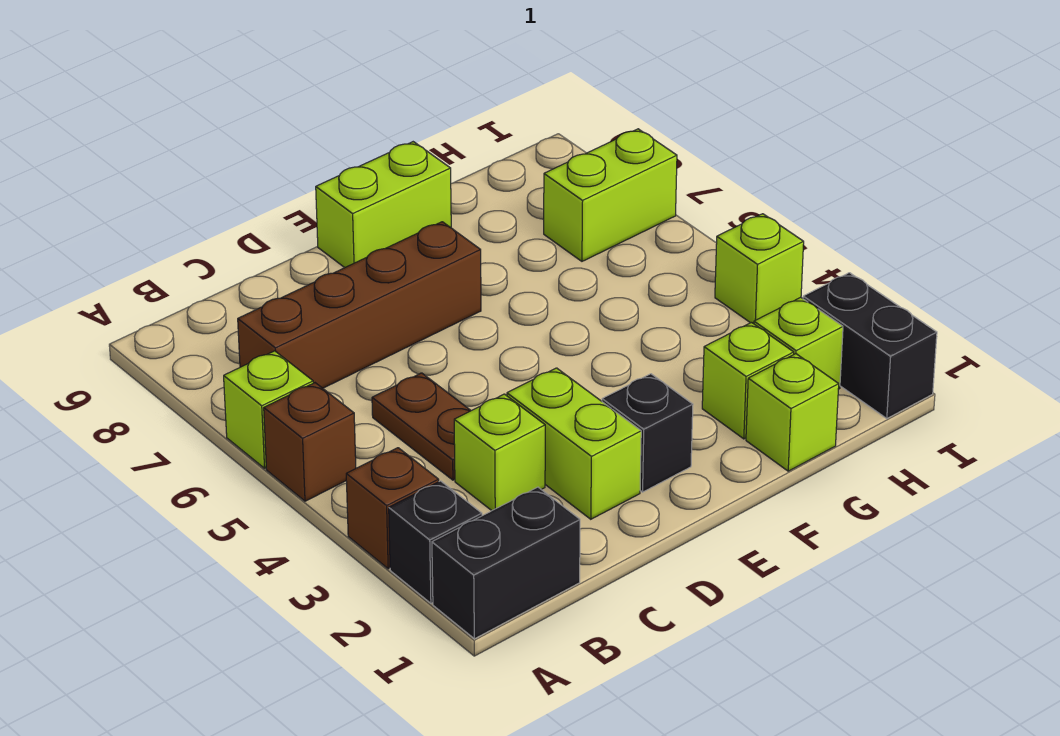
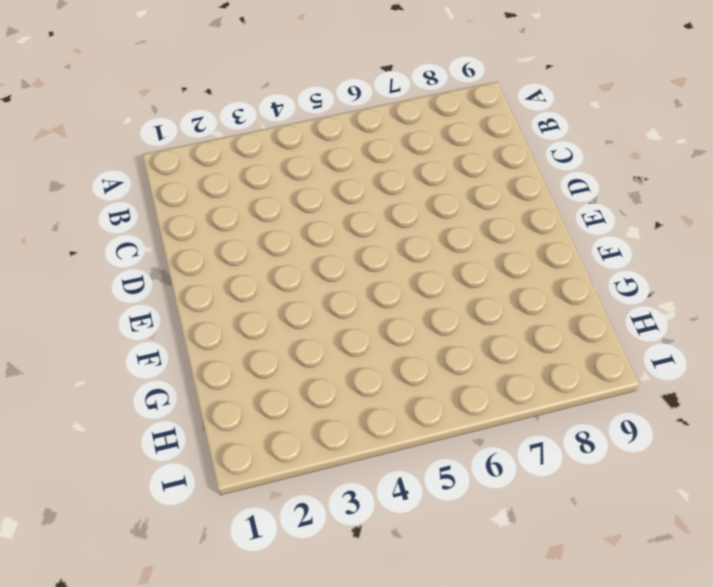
none -> black brick A1:B1 level 1
none -> black brick A2 level 1
none -> brown brick A3 level 1

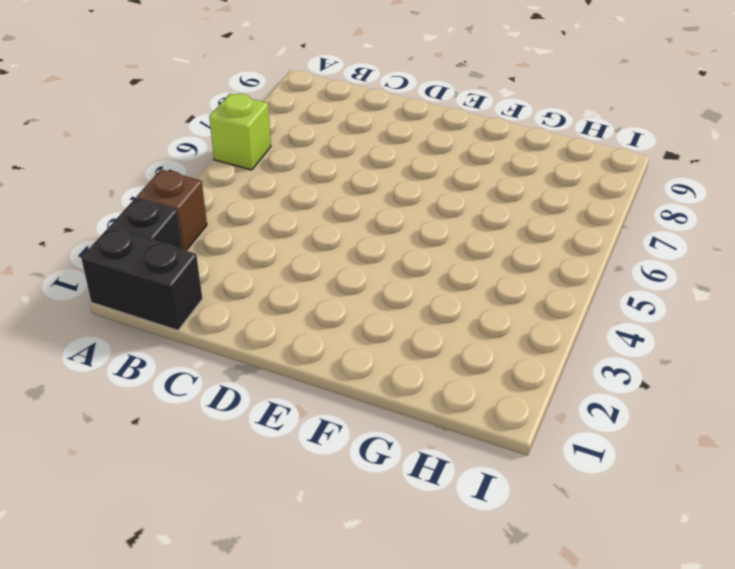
none -> brown brick A5 level 1
none -> brown brick B7:E7 level 1
none -> lime brick C3 level 1

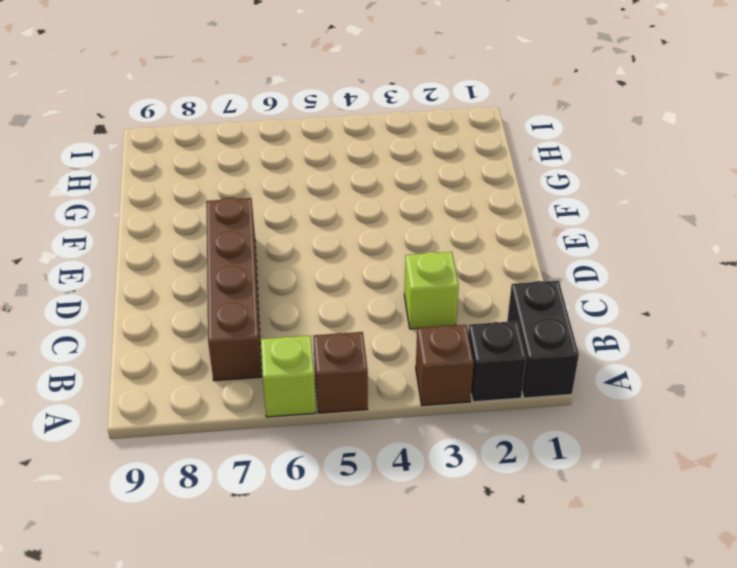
none -> brown plate C4:C5 level 1
none -> lime brick D2:D3 level 1
none -> black brick E2 level 1

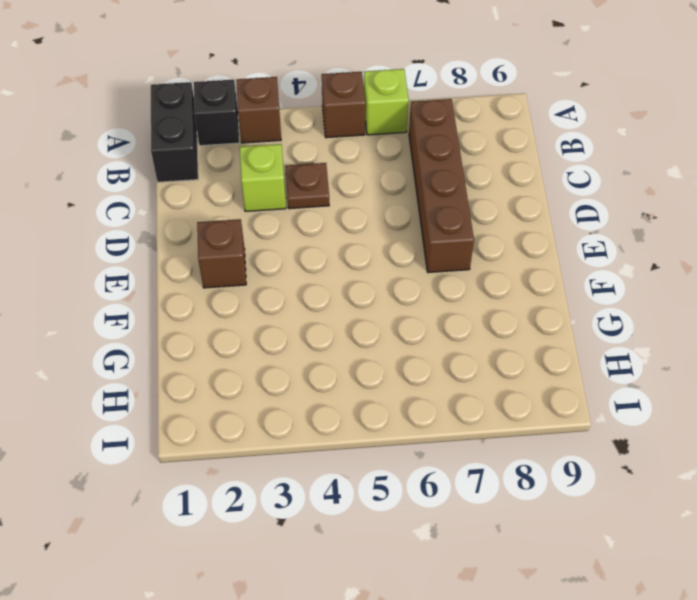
brown plate C4 level 1 -> brown plate C4:C5 level 1
brown brick E2 level 1 -> black brick E2 level 1
none -> lime brick D2:D3 level 1
none -> lime brick E9:F9 level 1
none -> lime brick G1 level 1

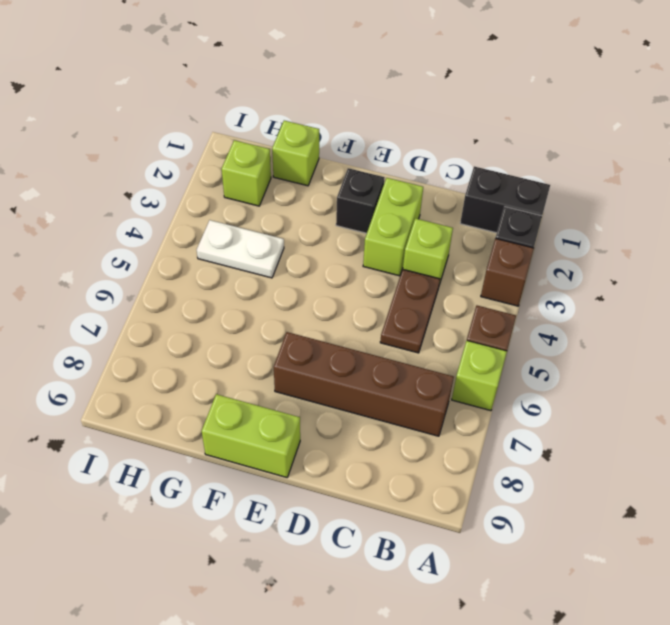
white plate G4:H4 level 1 -> none
none -> lime brick G2 level 1
none -> lime brick H7:I7 level 1
none -> black brick I1:I2 level 1

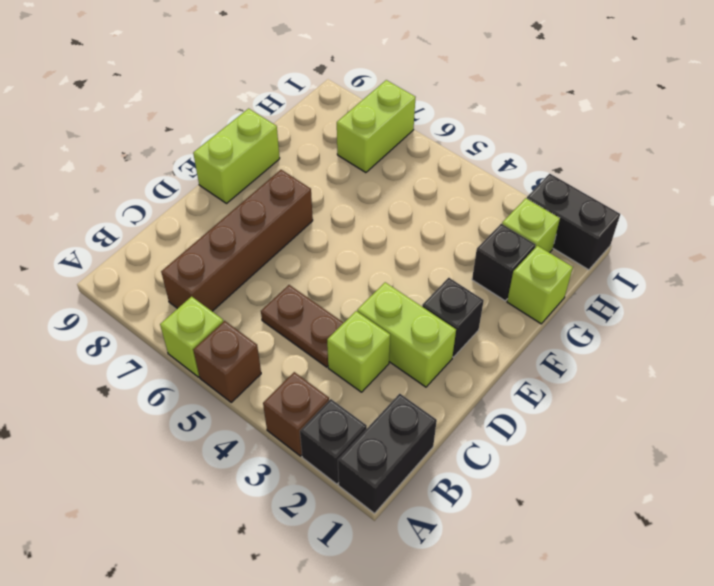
black brick G2 level 1 -> lime brick G2 level 1
none -> lime brick I4 level 1

